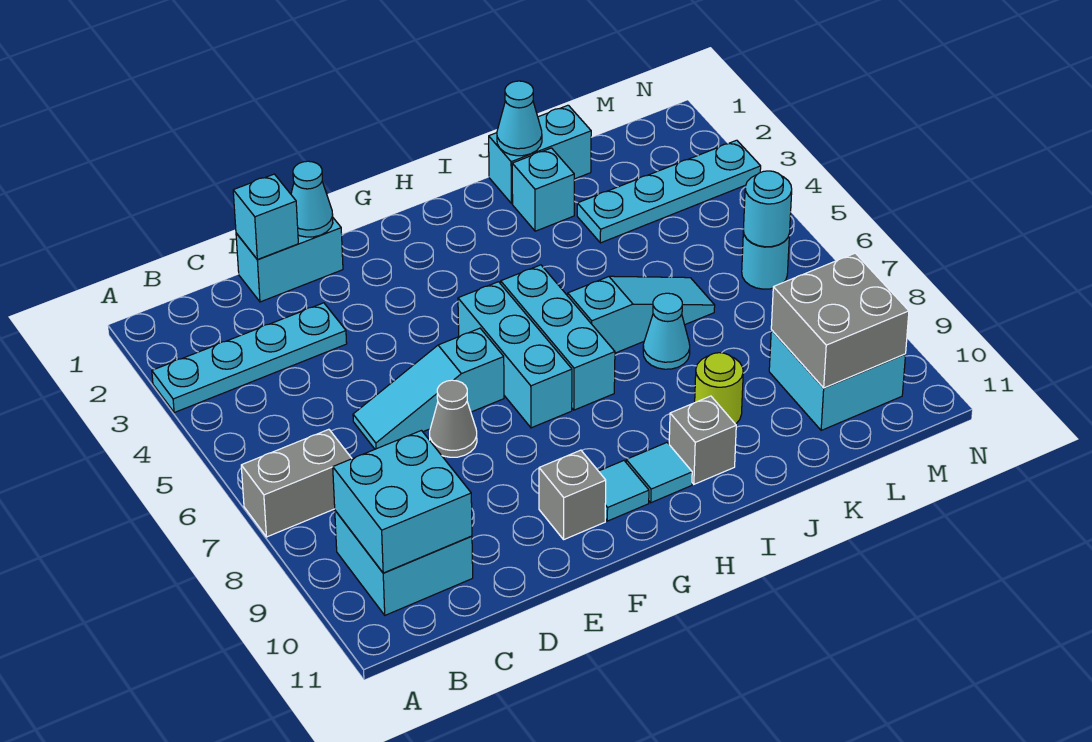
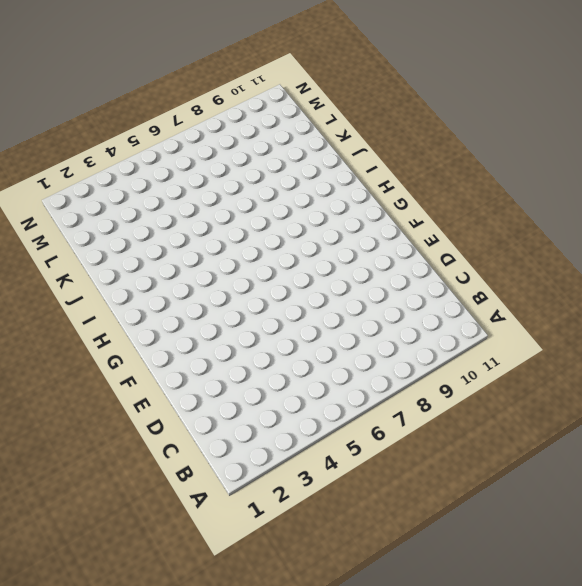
none -> cyan plate A3:D3 level 1
none -> grey brick A7:B7 level 1
none -> cyan brick B9:C10 level 1

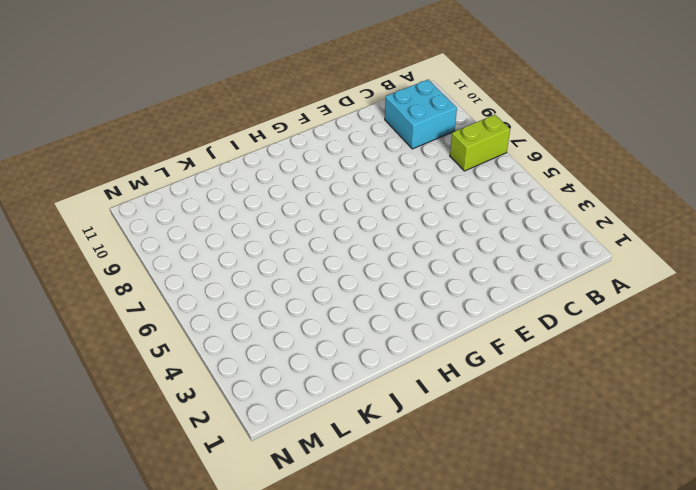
lime brick A7:B7 level 1 -> grey brick A7:B7 level 1
none -> cyan plate A3:D3 level 1
none -> cyan brick D1:E1 level 1
none -> cyan slope D6:F6 level 1 top F

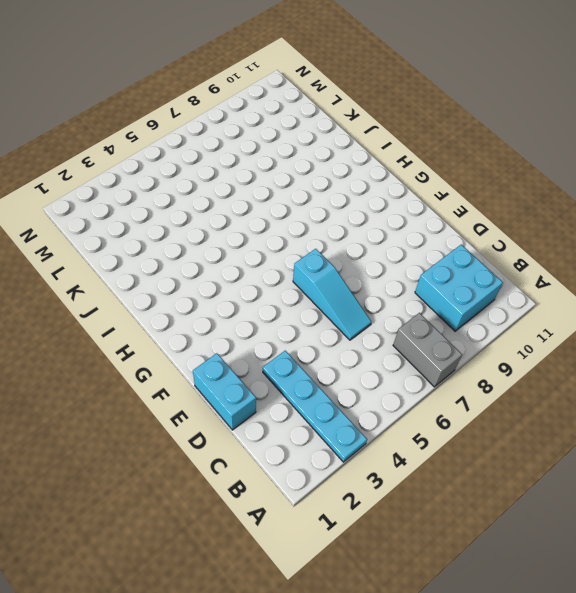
none -> grey cone E7 level 1
none -> grey brick F10 level 1
none -> cyan brick G5:G7 level 1

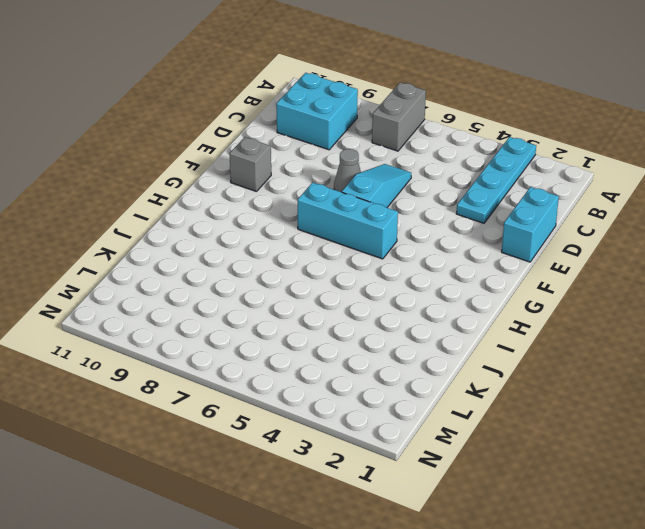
none -> cyan tile G10 level 1
none -> cyan brick H5:H7 level 1
none -> cyan tile H10 level 1

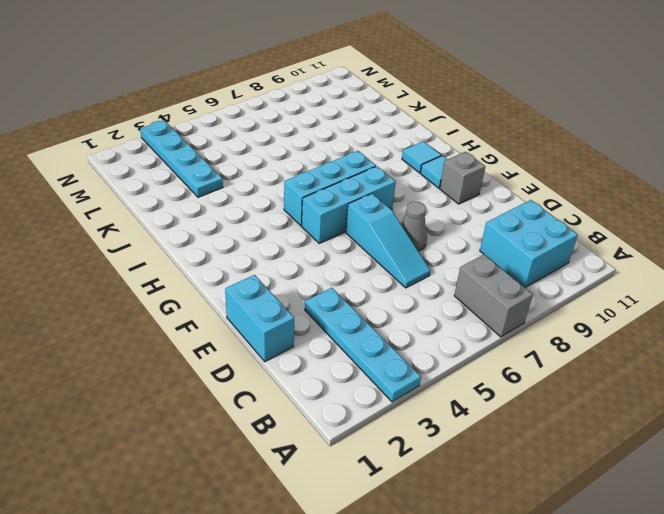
none -> cyan slope I6:K6 level 1 top I
none -> grey brick I10 level 1
none -> cyan brick J1:K1 level 1

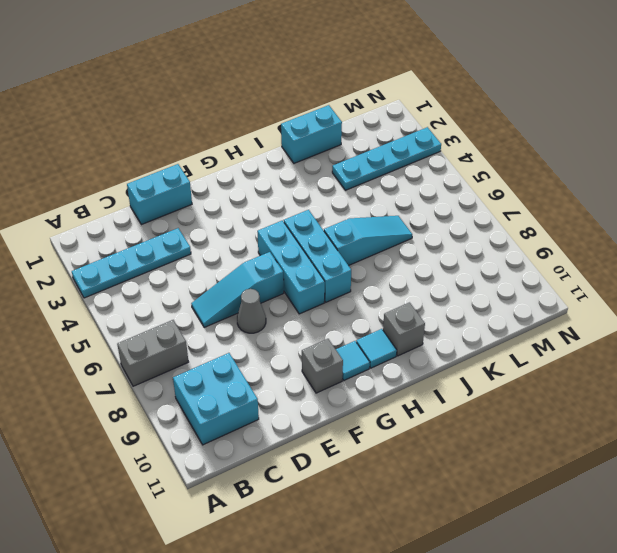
none -> cyan brick J2 level 1
none -> cyan cone J7 level 1
none -> lime round brick J9 level 1

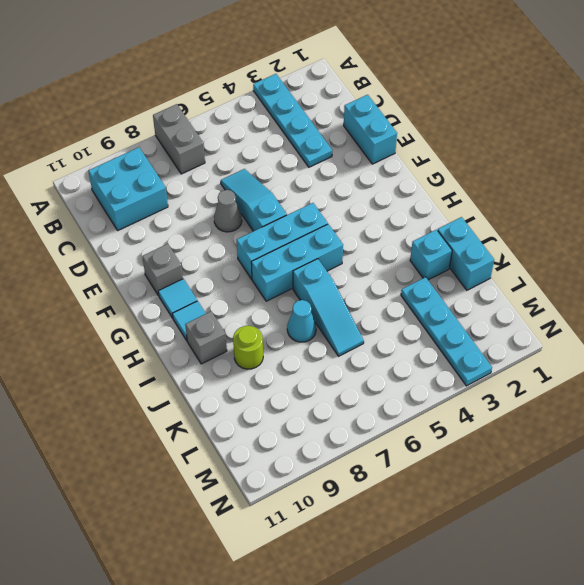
none -> cyan brick L9:M10 level 1
none -> cyan round brick M6 level 1
none -> cyan brick B9:C10 level 2

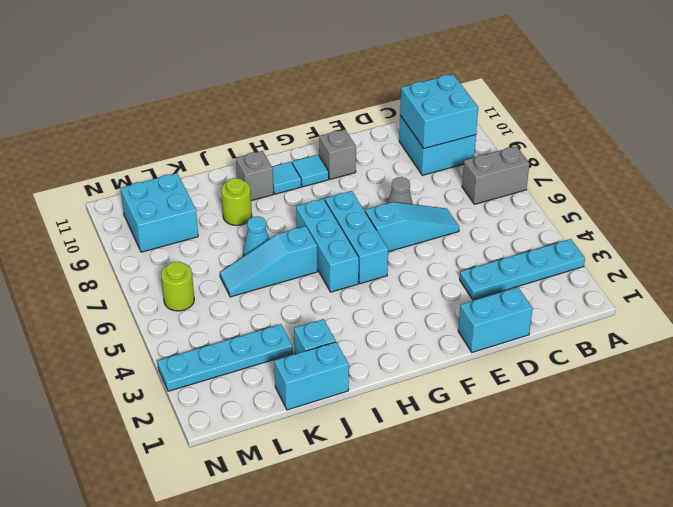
lime round brick M6 level 1 -> cyan round brick M6 level 1
none -> cyan brick D1 level 2
none -> cyan cone E1 level 2
none -> cyan cone J1 level 2

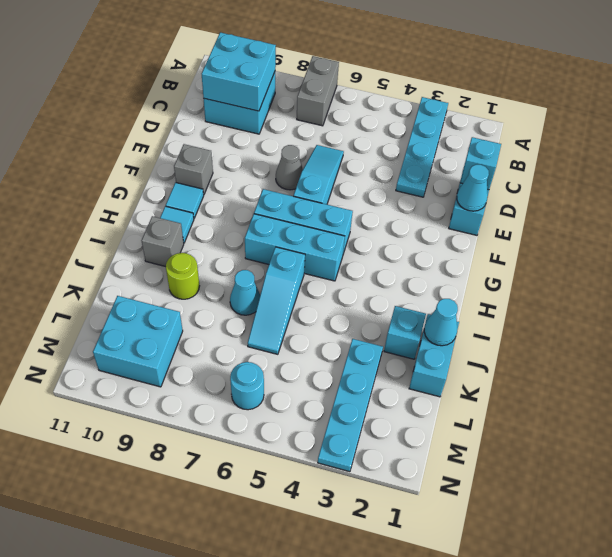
none -> grey brick L9:M10 level 2
none -> cyan round brick M6 level 2

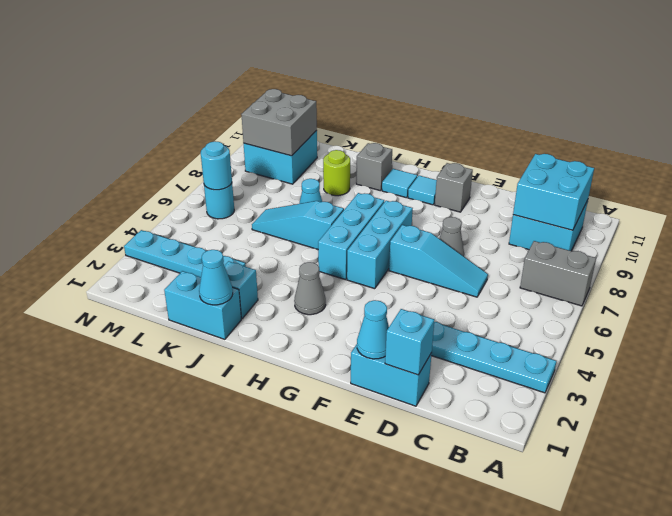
grey cone H3 level 1 -> none

